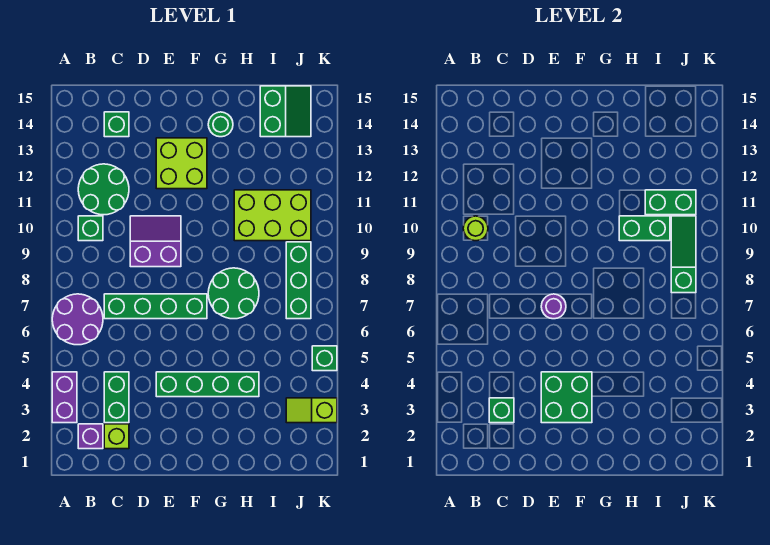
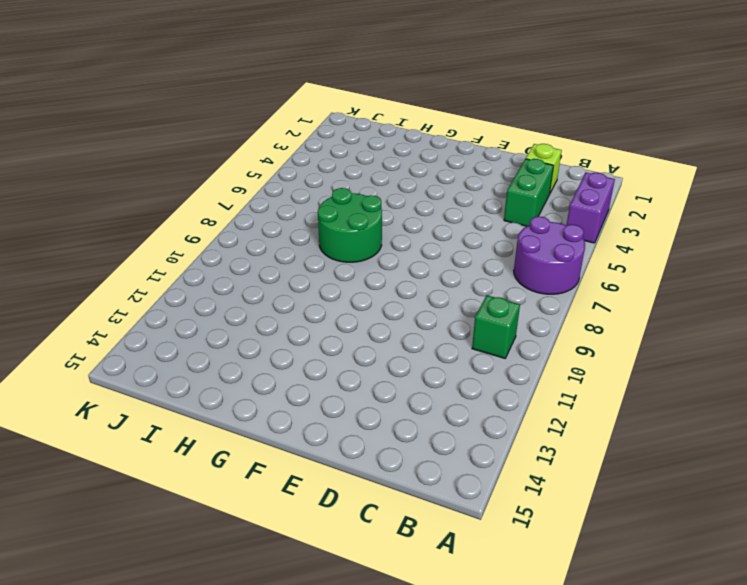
none -> purple brick B2 level 1
none -> green round brick B11:C12 level 1
none -> green brick C7:F7 level 1

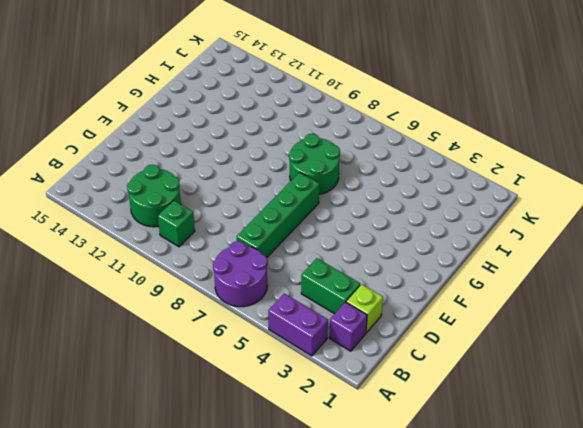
none -> green brick C14 level 1
none -> purple slope D9:E10 level 1 top 9
none -> green brick E4:H4 level 1

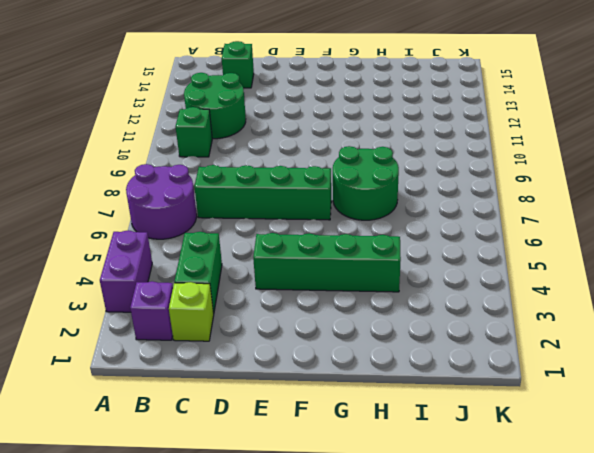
none -> purple slope D9:E10 level 1 top 9
none -> lime brick E12:F13 level 1
none -> green round brick G14 level 1

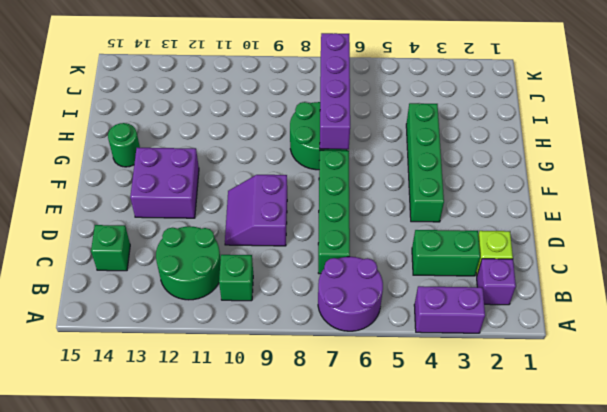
purple brick E12:F13 level 1 -> lime brick E12:F13 level 1
purple brick G7:J7 level 2 -> none
none -> lime brick H10:J11 level 1
none -> green slope I14:J15 level 1 top I
none -> lime slope J3:K3 level 1 top K

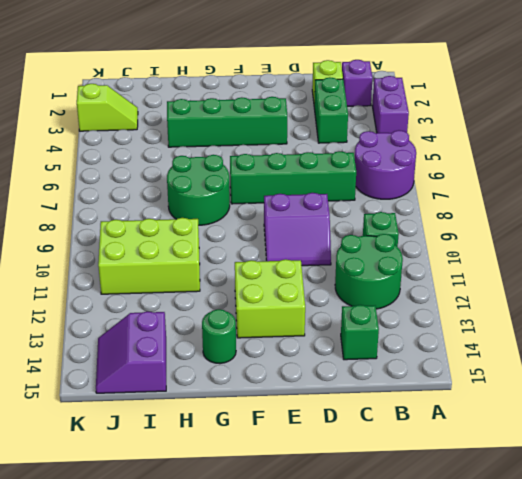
purple slope I14:J15 level 1 top I -> green slope I14:J15 level 1 top I
none -> green brick J7:J9 level 1
none -> green brick K5 level 1
none -> lime round brick B10 level 2

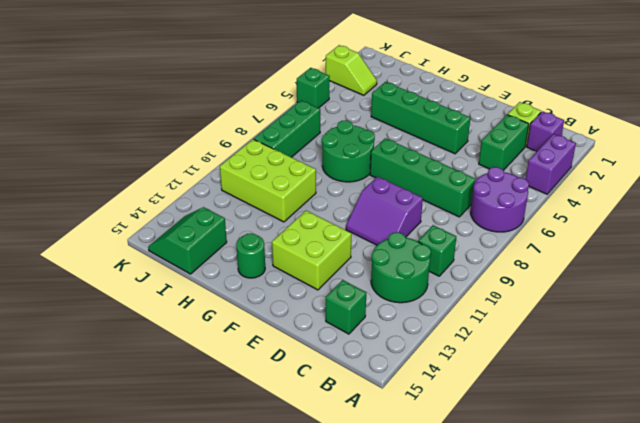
none -> lime round brick B10 level 2
none -> green brick C3 level 2
none -> green brick E3:F4 level 2

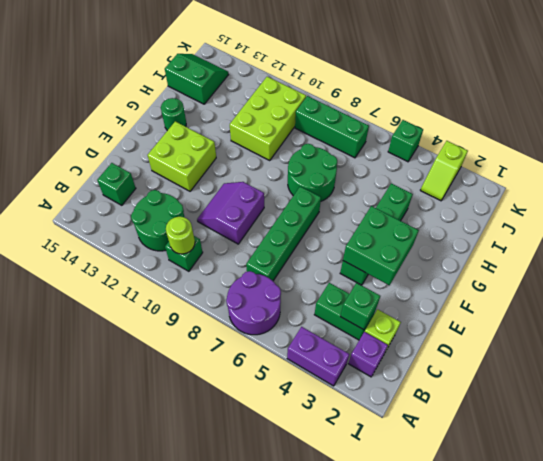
none -> purple round brick E7 level 2
none -> green brick H10:I10 level 2
none -> green brick I11:J11 level 2

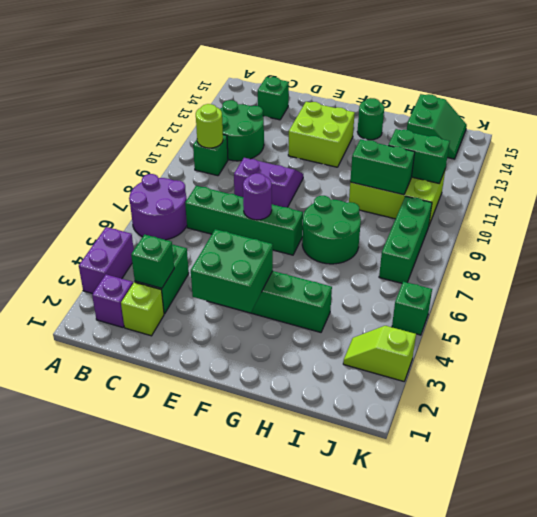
none -> green slope J8:J10 level 2 top 8

